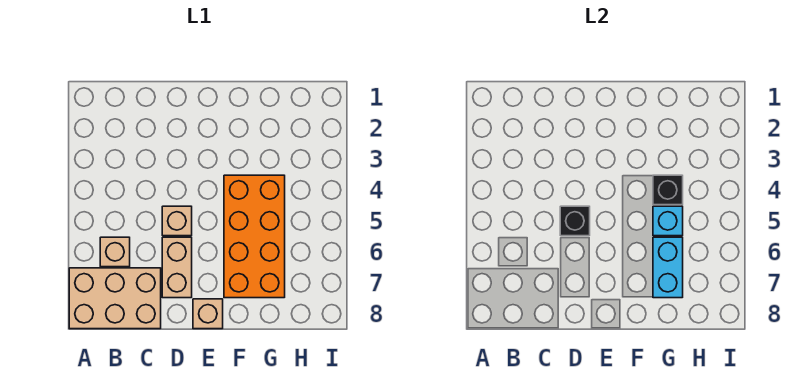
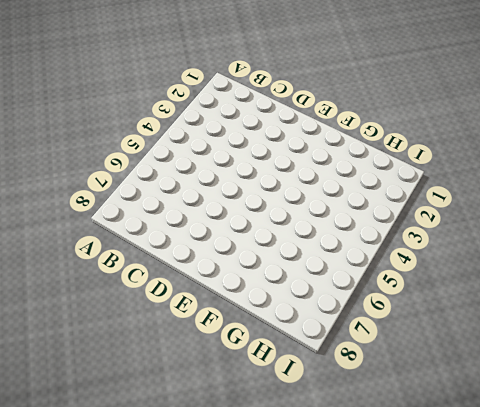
none -> tan brick A7:C8 level 1
none -> tan brick B6 level 1

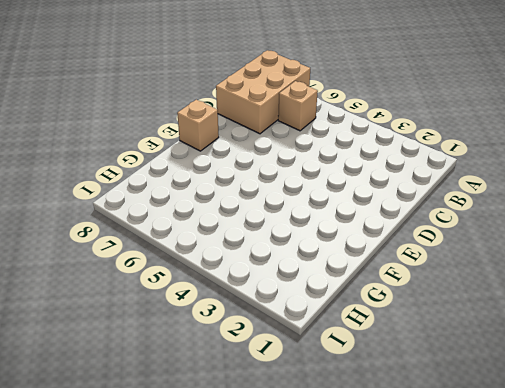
none -> tan brick D5 level 1
none -> tan brick D6:D7 level 1

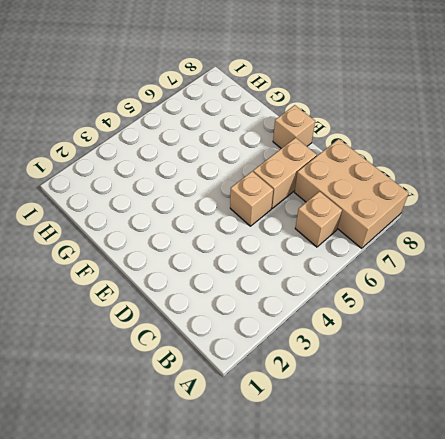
none -> orange brick F4:G7 level 1
none -> black brick D5 level 2

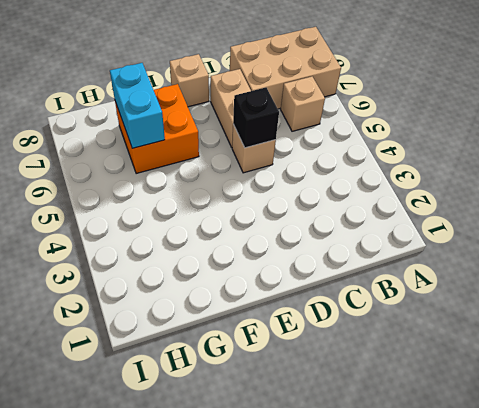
orange brick F6:G7 level 1 -> orange brick F4:G7 level 1
none -> black brick G4 level 2
none -> cyan brick G5 level 2

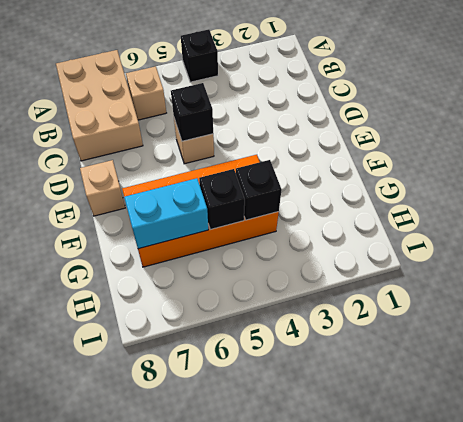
black brick A4 level 1 -> none
black brick G5 level 2 -> cyan brick G5 level 2
none -> tan brick D6:D7 level 1

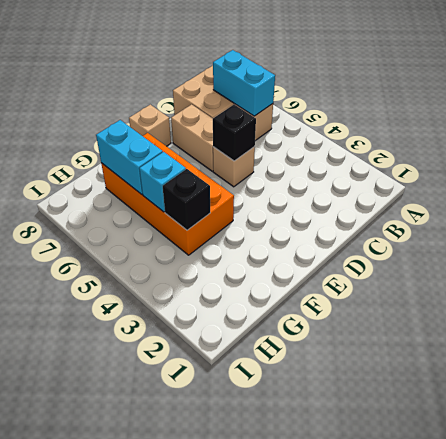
cyan brick B6:B7 level 2 -> none

